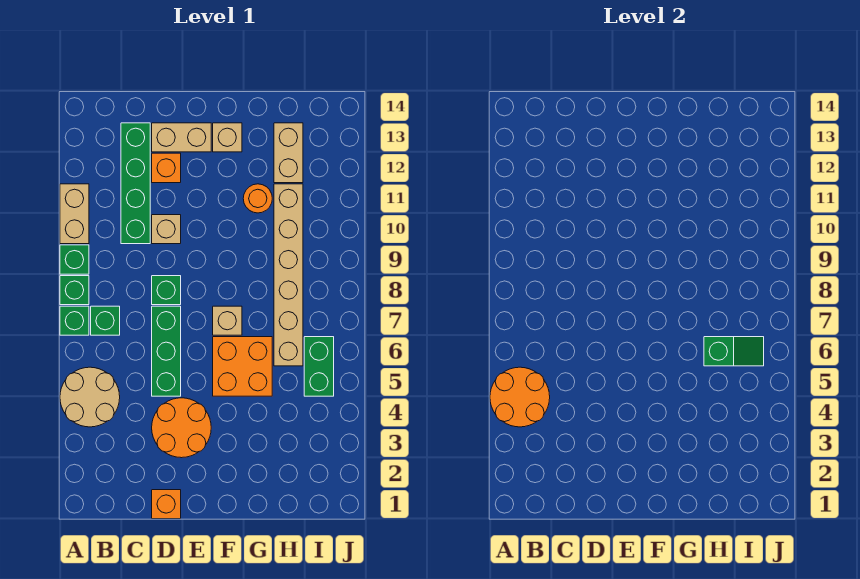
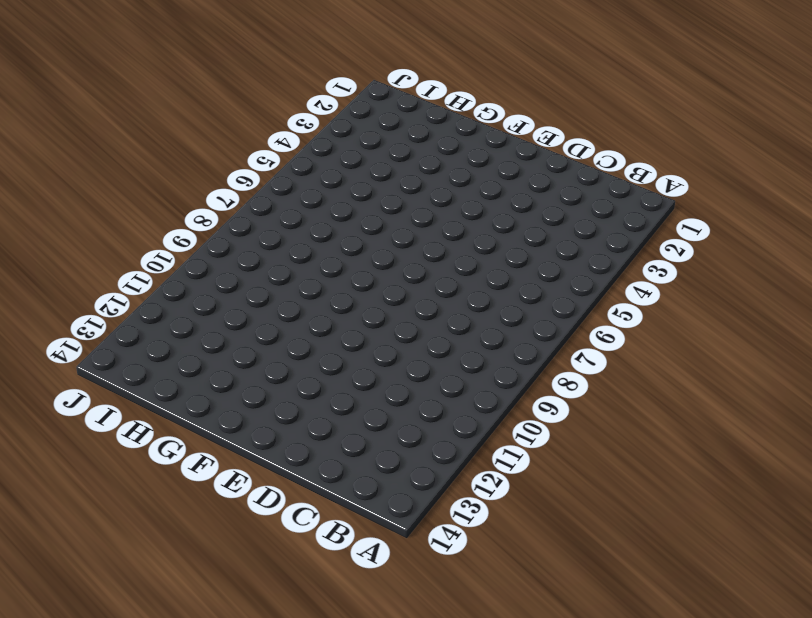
none -> tan round brick A4:B5 level 1
none -> green brick A7 level 1
none -> green brick A8 level 1

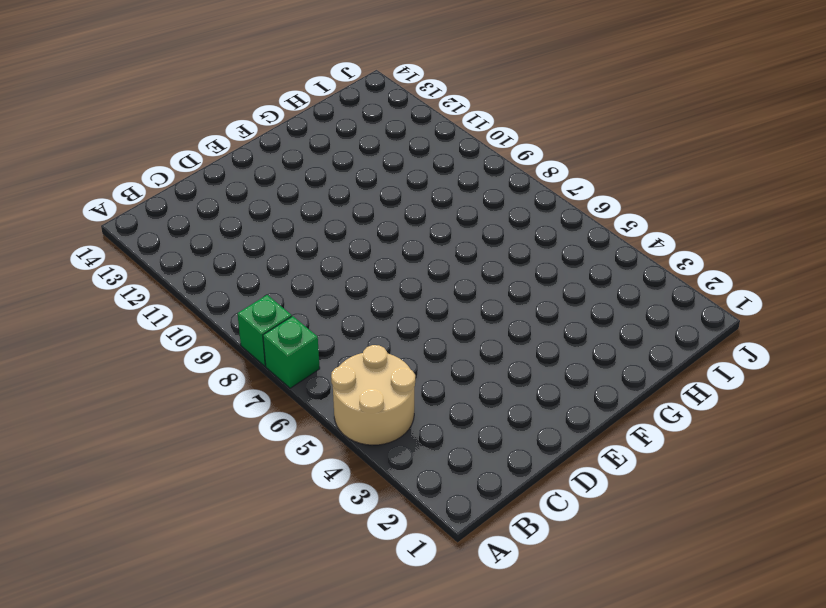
none -> green brick A9 level 1
none -> tan brick A10:A11 level 1
none -> green brick B7 level 1

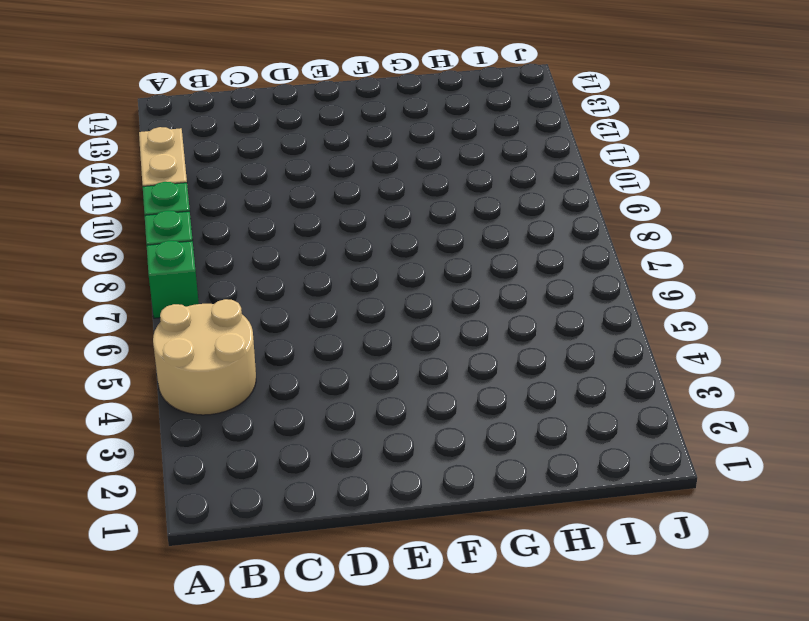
none -> green brick B7 level 1
none -> green brick C10:C13 level 1
none -> orange brick D1 level 1

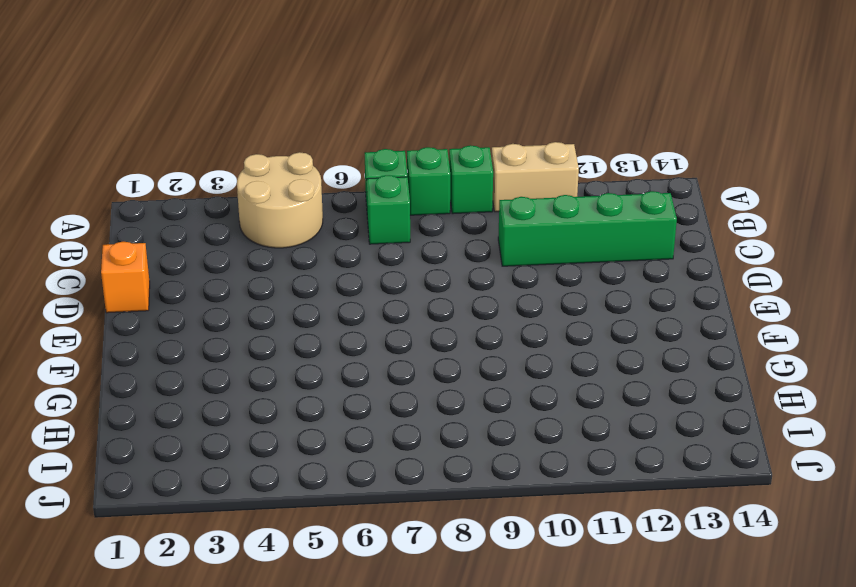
none -> orange round brick D3:E4 level 1
none -> green brick D5:D7 level 1
none -> green brick D8 level 1

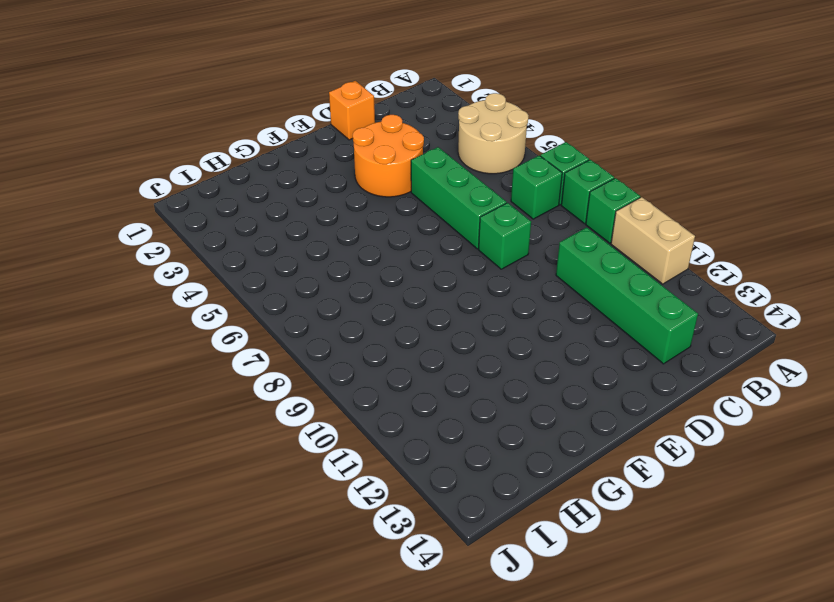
none -> tan brick D10 level 1
none -> orange brick D12 level 1
none -> tan brick D13:E13 level 1

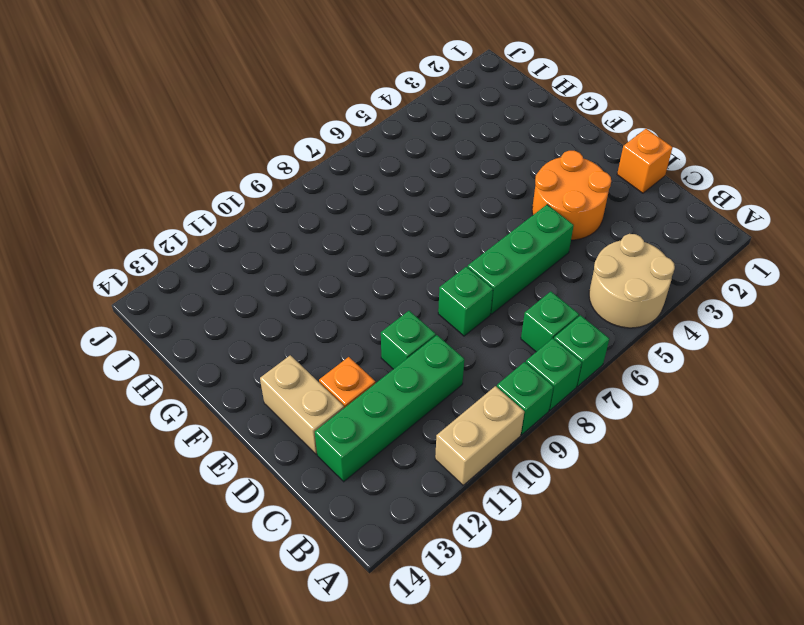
green brick D10 level 1 -> tan brick D10 level 1
none -> orange brick F5:G6 level 1
none -> tan brick F7 level 1
none -> tan brick F13 level 1

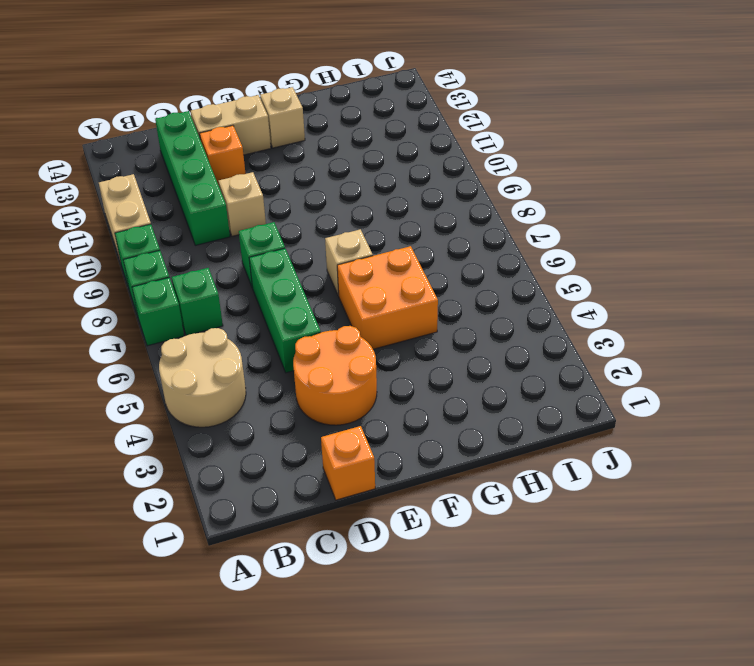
none -> orange round brick G11 level 1
none -> tan brick H6:H11 level 1
none -> tan brick H12:H13 level 1

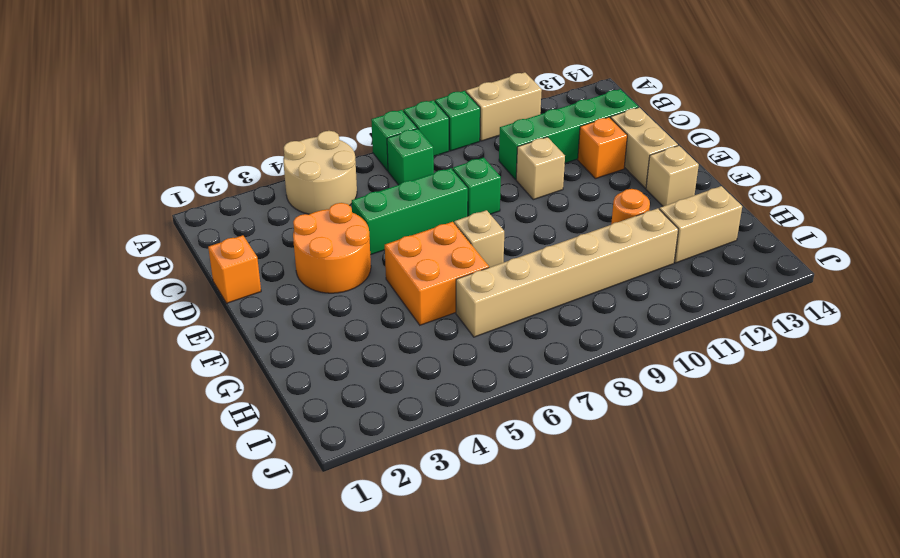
none -> green brick I5:I6 level 1
none -> orange round brick A4:B5 level 2
none -> green slope H6:I6 level 2 top H

